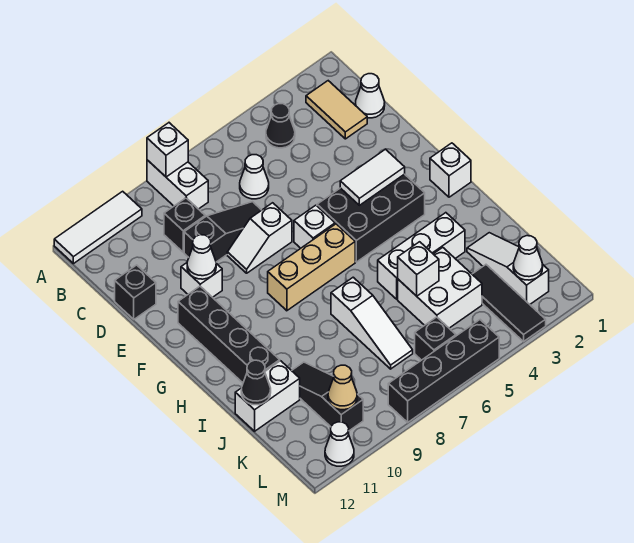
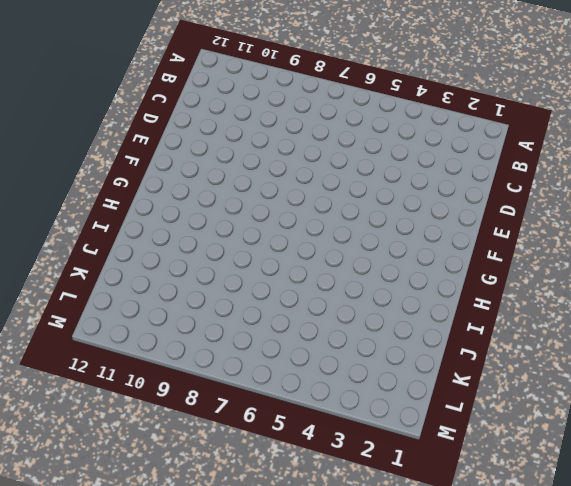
none -> white brick A8:B8 level 1
none -> white tile A10:A12 level 1
none -> tan tile B2:C2 level 1
none -> black cone B4 level 1

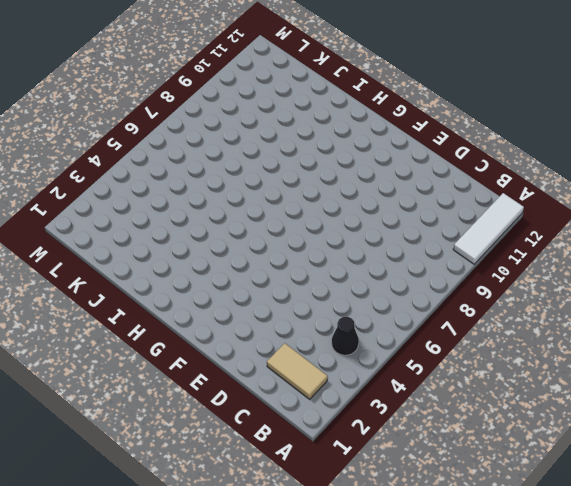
none -> white brick A8:B8 level 1
none -> white cone C1 level 1
none -> white cone C6 level 1
none -> black brick C9 level 1

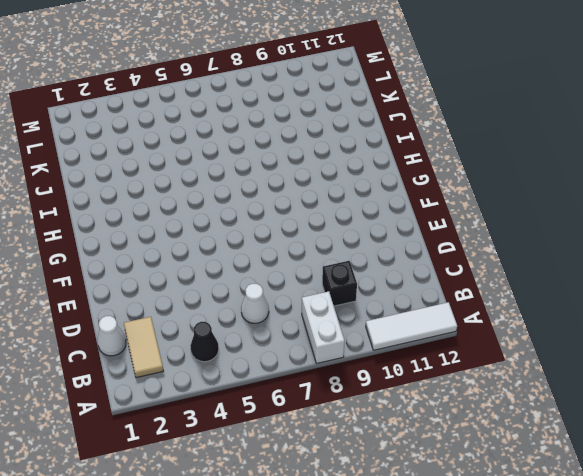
none -> black slope D7:D9 level 1 top 9
none -> black brick D12 level 1
none -> white slope E7:E8 level 1 top 7
none -> white brick E10 level 1

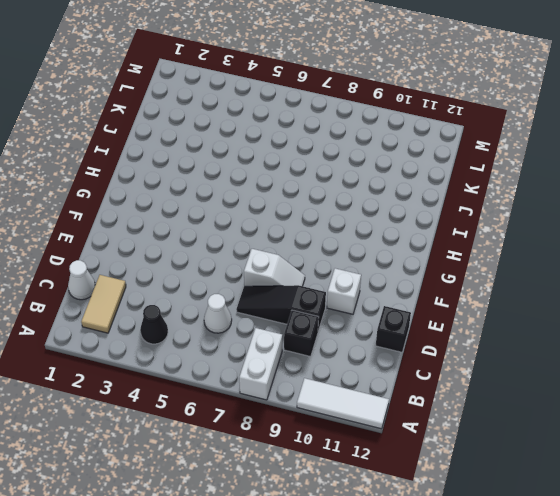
none -> black brick F3:G5 level 1
none -> white brick F6 level 1
none -> black brick F11:I11 level 1
none -> white brick G1 level 1

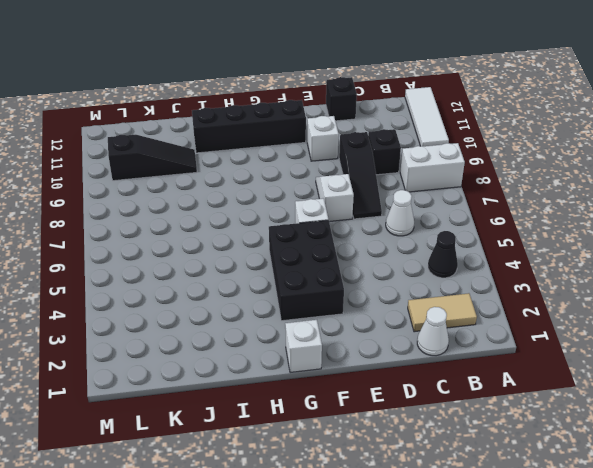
none -> tan brick G6:G8 level 1
none -> white brick I3:I5 level 1
none -> white slope I7:K7 level 1 top I
none -> white slope J2:L2 level 1 top L

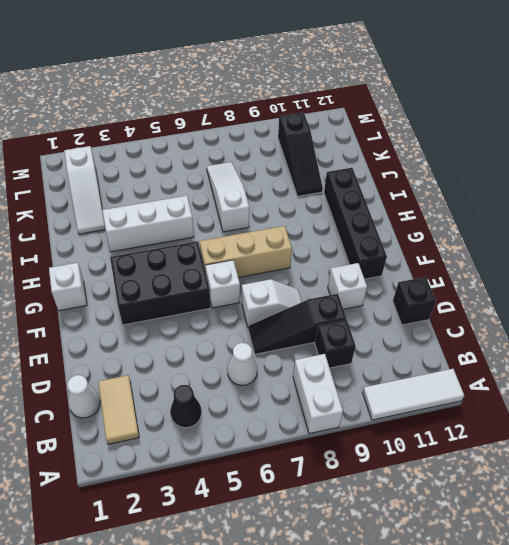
none -> white brick J4:K5 level 1
none -> white brick J11:J12 level 1
none -> black tile K3:M3 level 1
none -> black brick L6 level 1

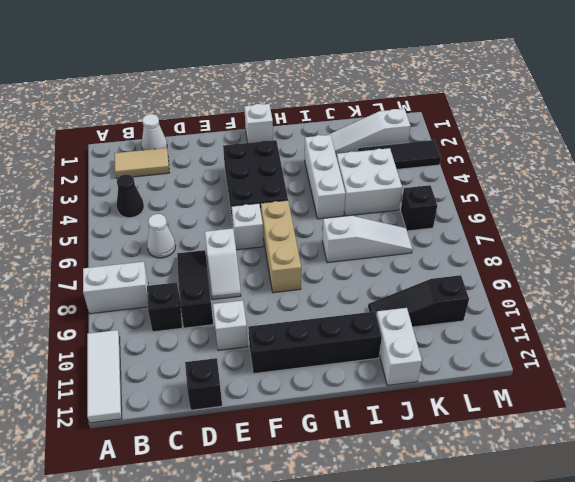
none -> black brick M5:M8 level 1
none -> white cone M11 level 1
none -> white brick A8 level 2
none -> white cone E10 level 2

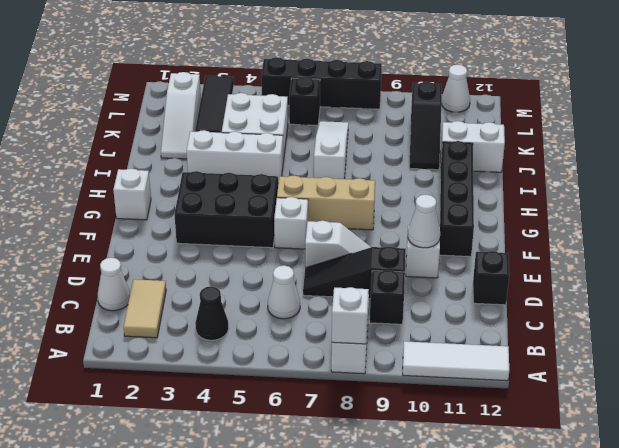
none -> white tile F3:F4 level 2
none -> white brick J5 level 2
none -> black cone J12 level 2
none -> white cone L2 level 2

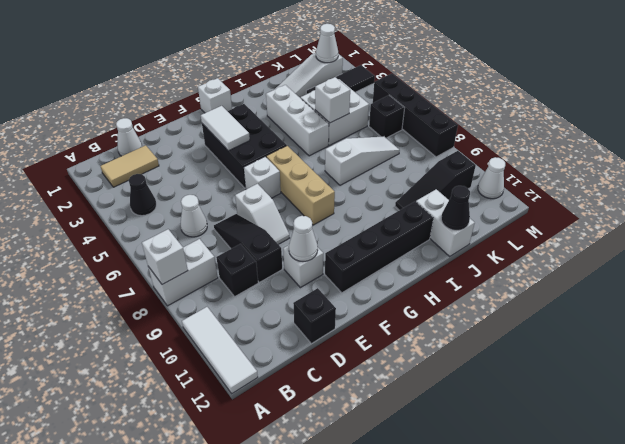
none -> tan cone L10 level 2

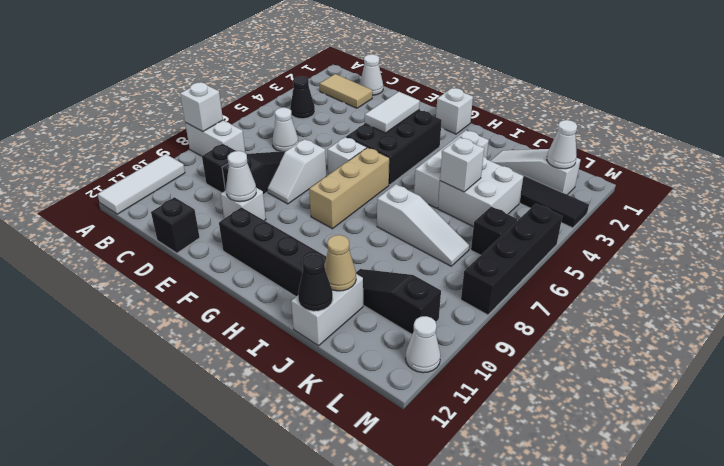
tan cone J11 level 2 -> tan cone L10 level 2

